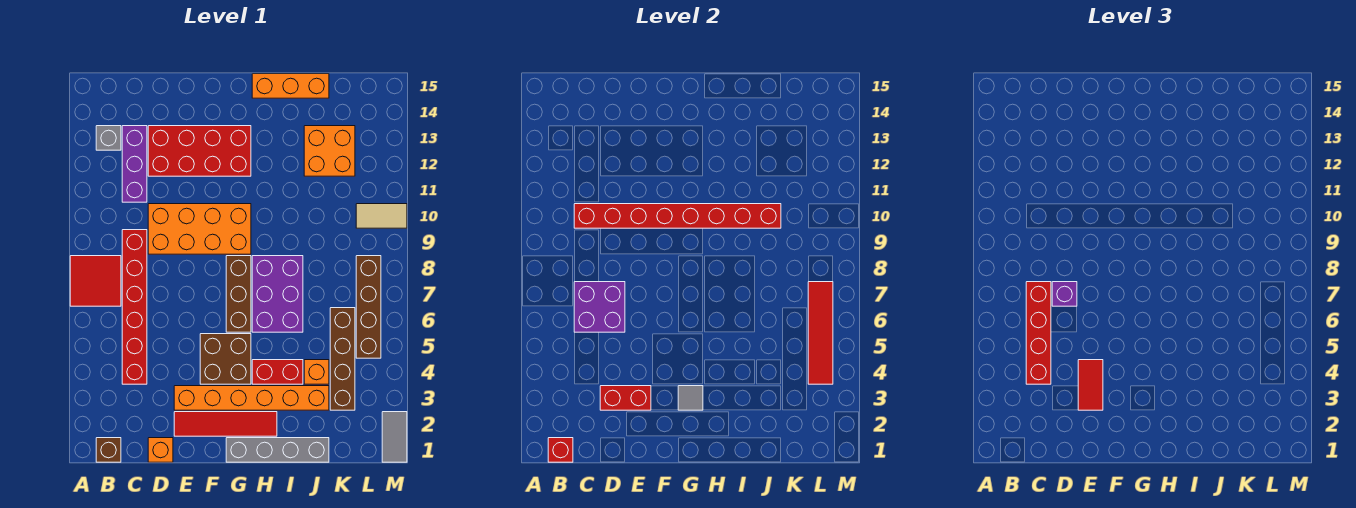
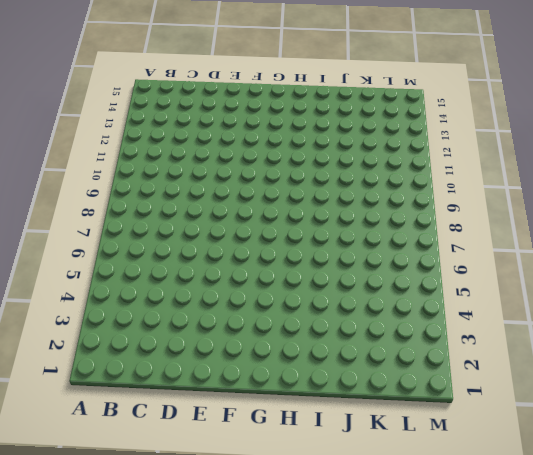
none -> red tile A7:B8 level 1
none -> brown brick B1 level 1
none -> grey brick B13 level 1
none -> red brick C4:C9 level 1

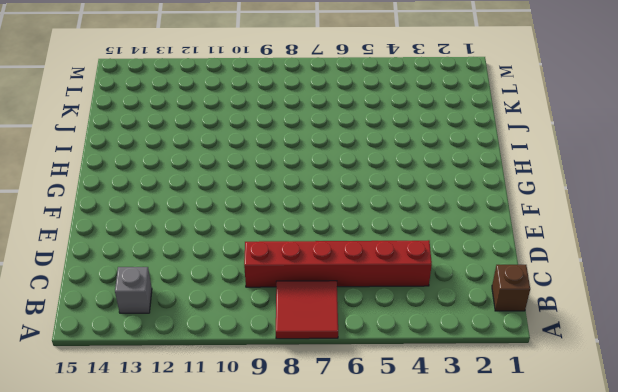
none -> purple brick C11:C13 level 1
none -> orange brick D1 level 1
none -> orange brick D9:G10 level 1
none -> red brick D12:G13 level 1

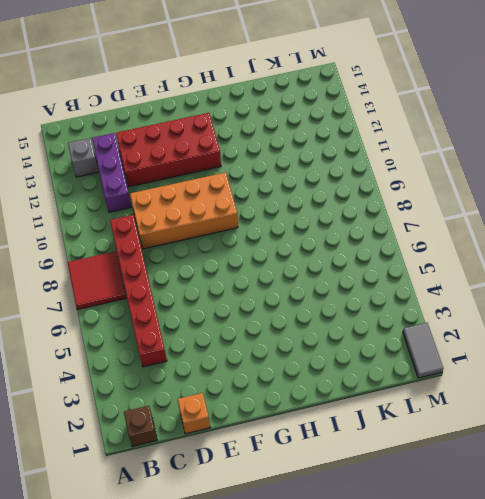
none -> red tile E2:H2 level 1
none -> orange brick E3:J3 level 1
none -> brown brick F4:G5 level 1
none -> grey brick G1:J1 level 1

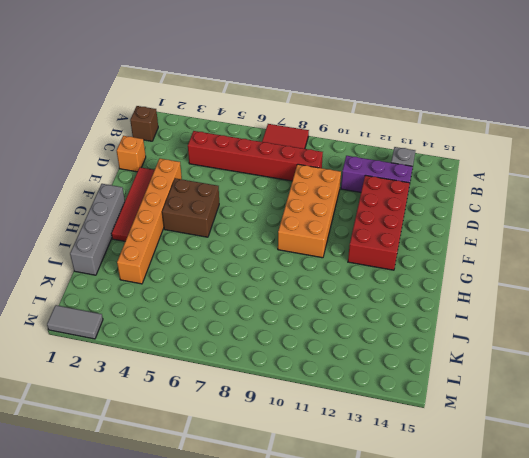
none -> brown brick G6:G8 level 1
none -> red brick H4:I4 level 1
none -> purple brick H6:I8 level 1
none -> orange brick H15:J15 level 1

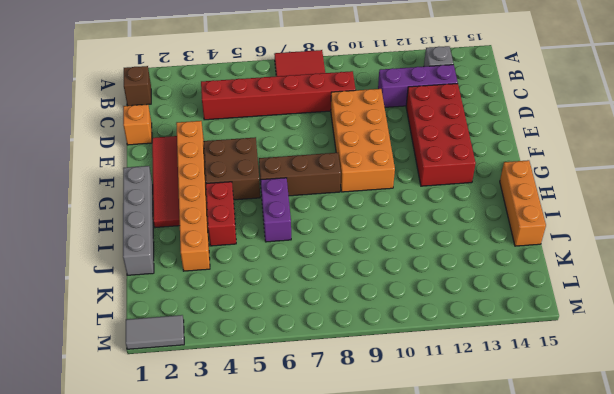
purple brick H6:I6 level 1 -> purple brick H6:I8 level 1
none -> orange brick J4 level 1
none -> orange brick J12:K13 level 1
none -> brown brick K3:K6 level 1
none -> brown brick L5:L8 level 1

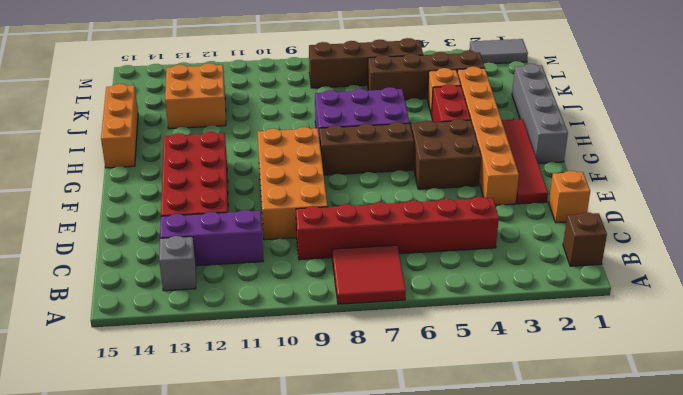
none -> tan tile L10:M10 level 1
none -> red brick B1 level 2
none -> purple brick C6:D7 level 2
none -> red brick C10:J10 level 2

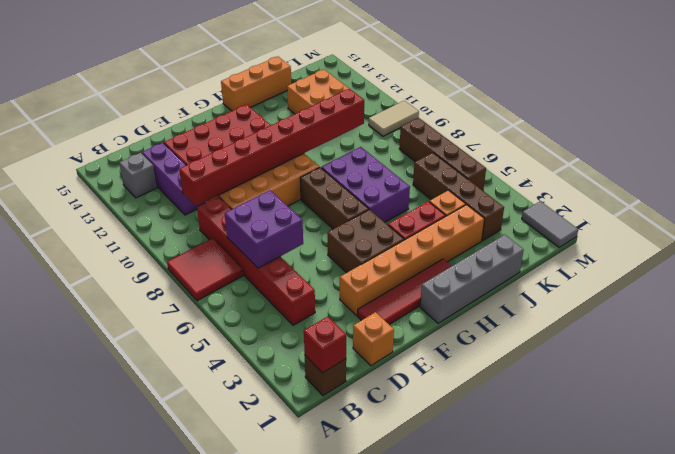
none -> red brick D3:E3 level 2
none -> grey tile G3 level 2
none -> red tile L4:L7 level 2
none -> red brick C4:C7 level 3

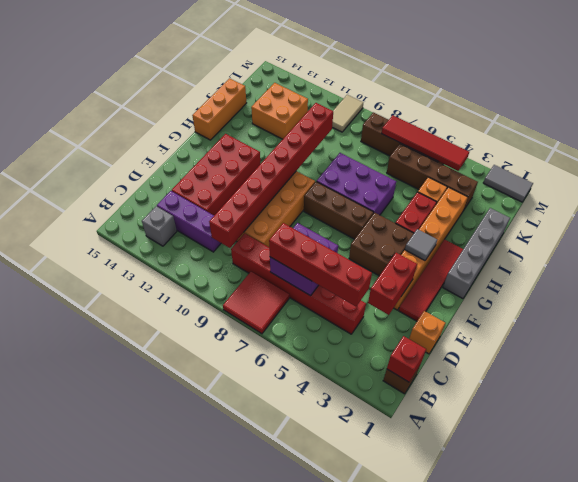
none -> purple brick D7 level 3
none -> red tile E3:E4 level 3

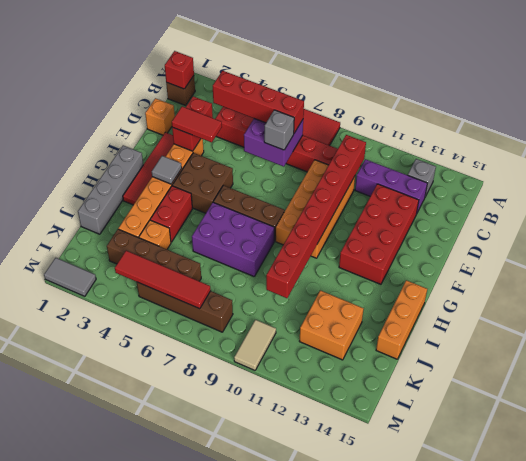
grey brick D7 level 3 -> purple brick D7 level 3

